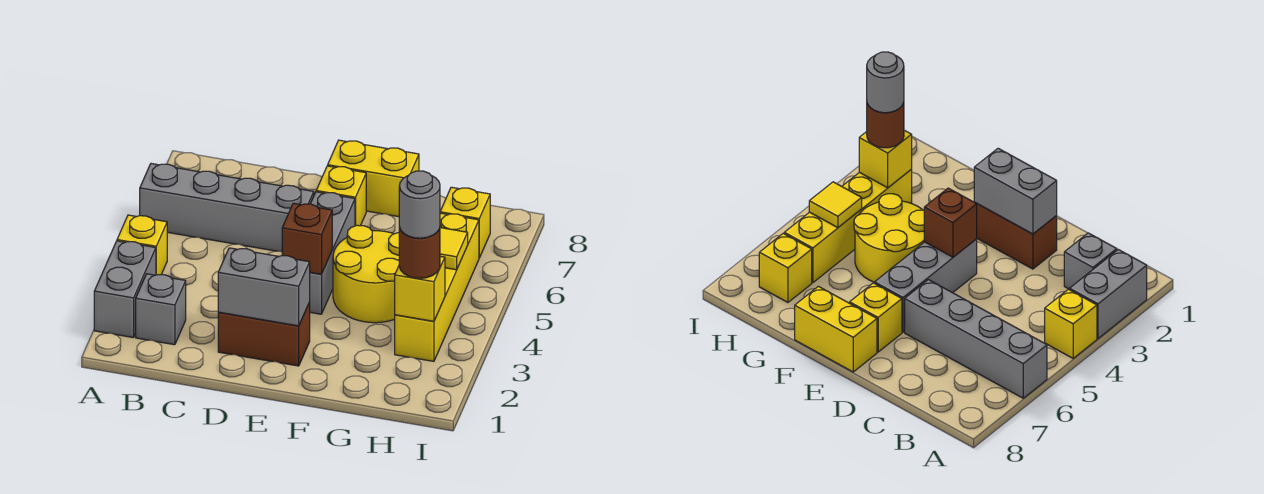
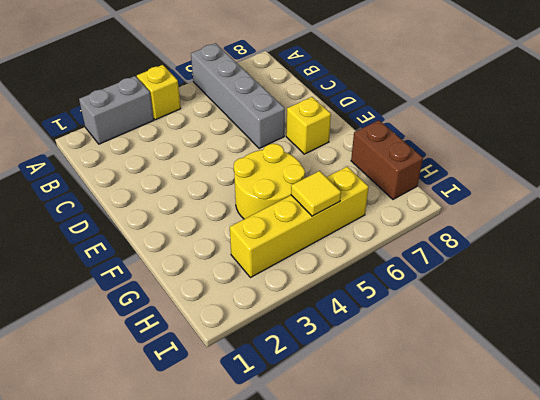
brown brick G8:H8 level 1 -> brown brick D2:E2 level 1
none -> grey brick B2 level 1
none -> grey brick E4:E6 level 1
none -> yellow brick E8:F8 level 1

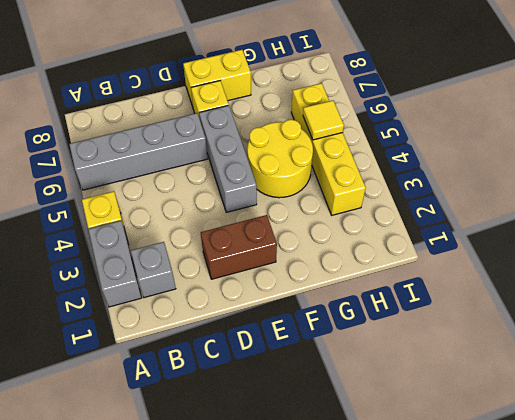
none -> yellow brick H7 level 1
none -> grey brick D2:E2 level 2
none -> brown brick E4 level 2

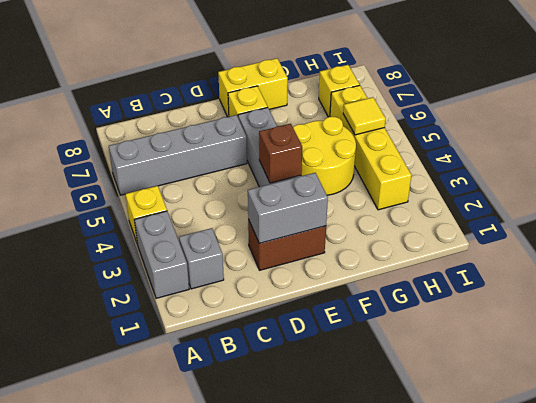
none -> yellow brick H3 level 2
none -> brown round brick H3 level 3
none -> grey round brick H3 level 4

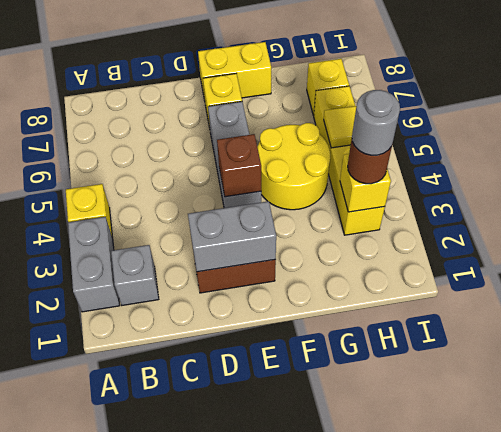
none -> grey brick A6:D6 level 1

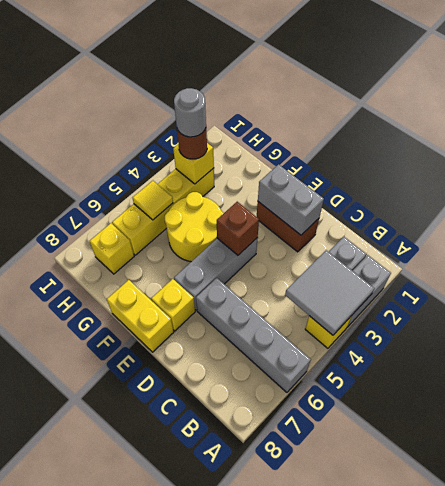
grey tile A3:B4 level 2 -> none

